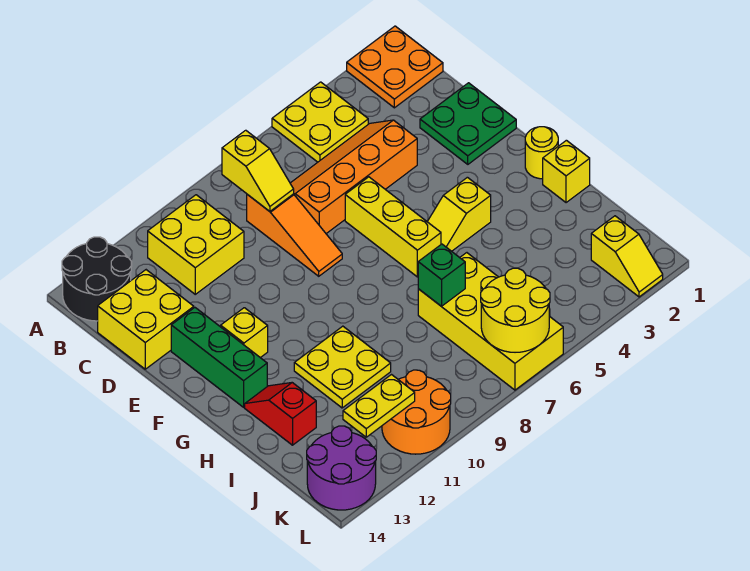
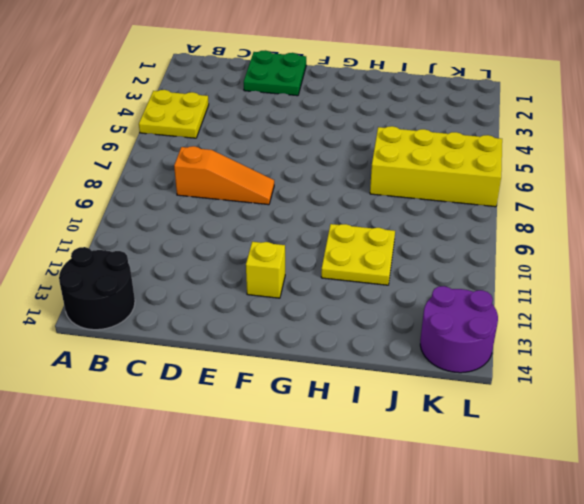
none -> orange plate A1:B2 level 1
none -> yellow brick B10:C11 level 1
none -> orange slope C4:D7 level 1 top D

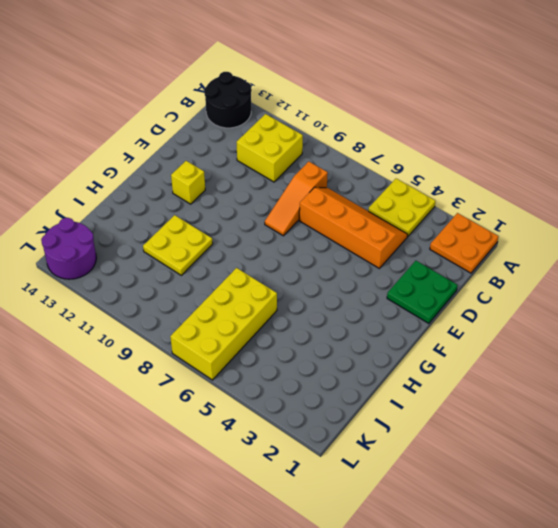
none -> yellow brick C13:D14 level 1
none -> yellow brick E6:G6 level 1
none -> green brick E13:G13 level 1

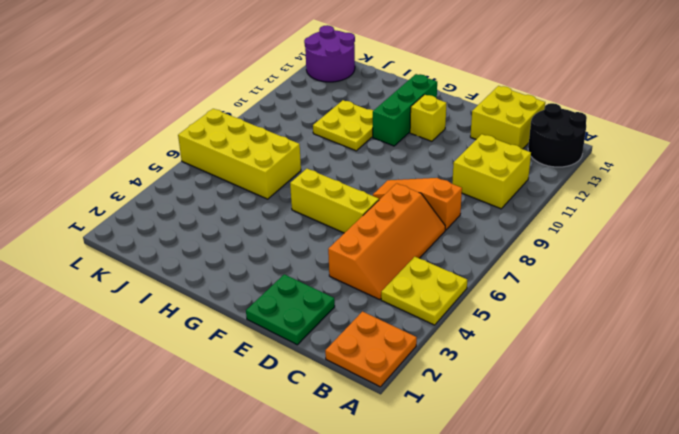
green brick G11:G13 level 1 -> green brick E13:G13 level 1
none -> yellow round brick G1 level 1
none -> yellow slope G4:G5 level 1 top 4
none -> yellow brick H1 level 1

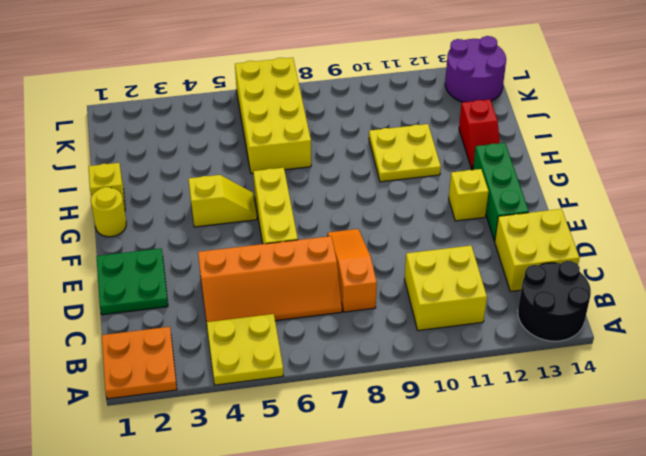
none -> yellow slope K2:L2 level 1 top K
none -> orange round brick K10:L11 level 1
none -> yellow slope B8:C8 level 2 top B

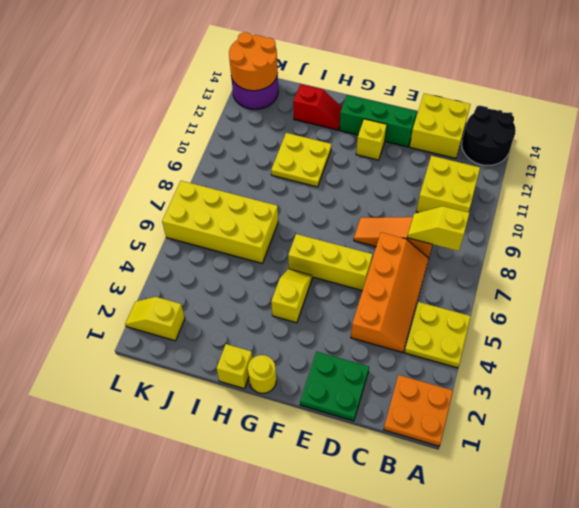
orange round brick K13:L14 level 2 -> orange round brick K10:L11 level 1
none -> green brick I7 level 2
none -> yellow round brick K6:L7 level 2
none -> yellow plate K11:K12 level 2

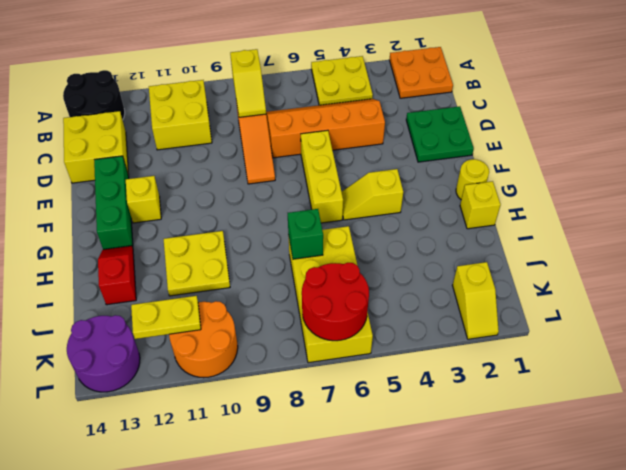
red round brick K6:L7 level 2 -> yellow round brick K6:L7 level 2

